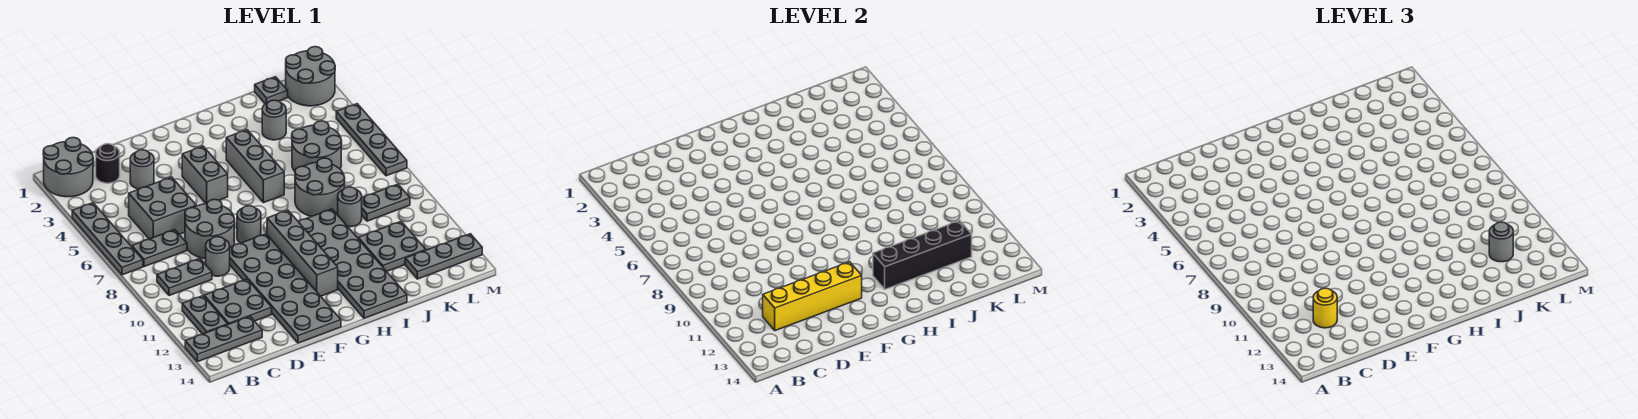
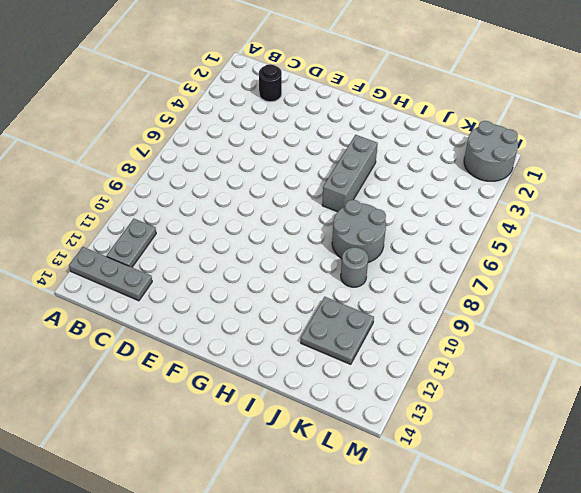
none -> grey round brick A1:B2 level 1
none -> grey plate A4:A7 level 1
none -> grey plate B7:C7 level 1
none -> grey plate B9:C9 level 1

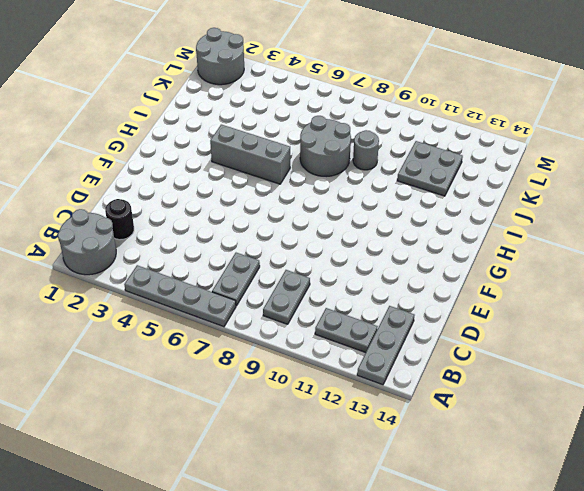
none -> grey brick C5:D6 level 1
none -> grey plate C11:D12 level 1
none -> grey round brick D3 level 1
none -> grey round brick D7:E8 level 1

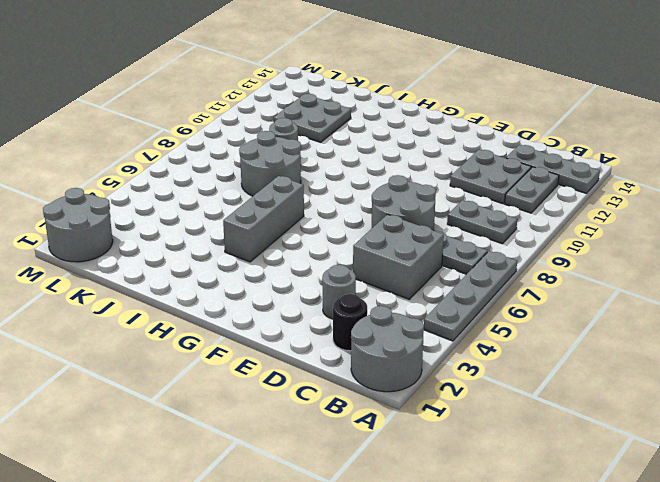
none -> grey round brick D9 level 1
none -> grey plate E9:F14 level 1
none -> grey brick F4:F5 level 1
none -> grey round brick F8 level 1

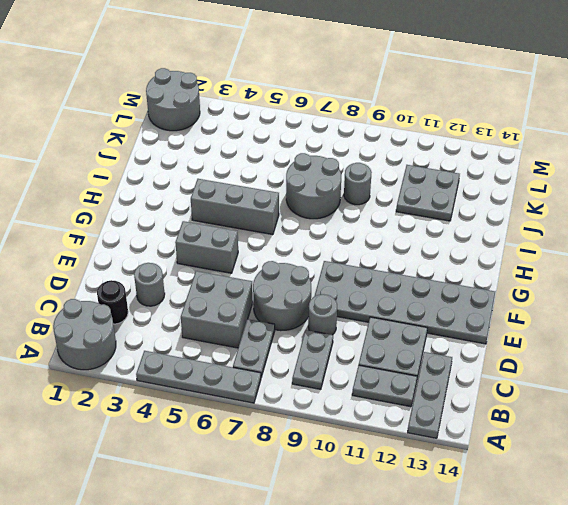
none -> grey round brick F8 level 1
none -> grey brick G9:G12 level 1
none -> grey plate H9:I14 level 1
none -> grey round brick J3 level 1

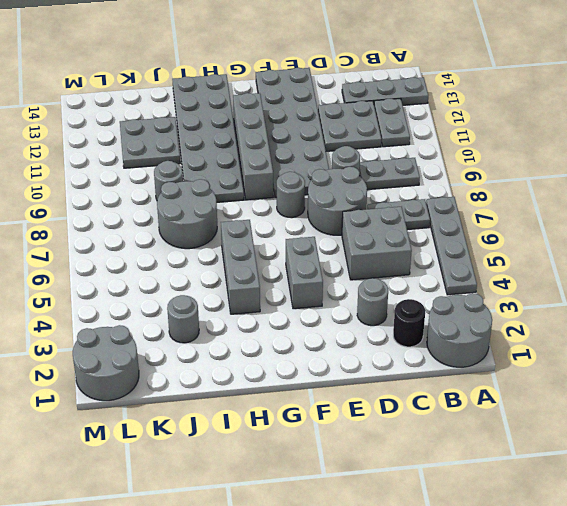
none -> grey round brick J5:K6 level 1
none -> grey plate K1 level 1
none -> grey plate K9:L9 level 1
none -> grey plate K13:M13 level 1

